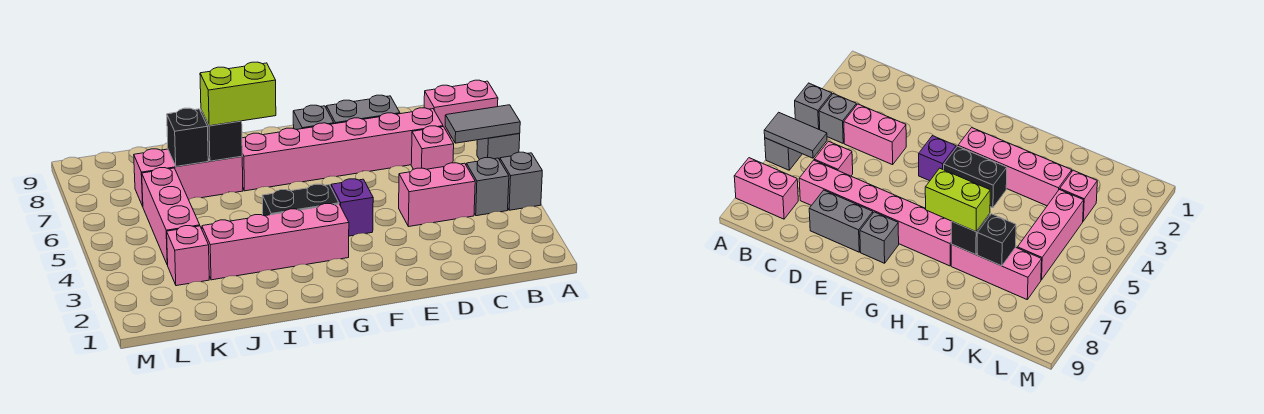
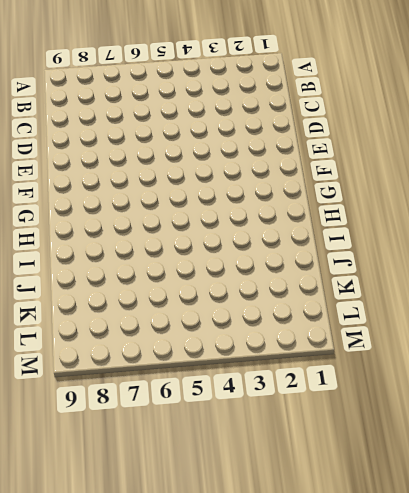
none -> grey brick A4 level 1
none -> grey brick A6 level 1
none -> pink brick A8:B8 level 1

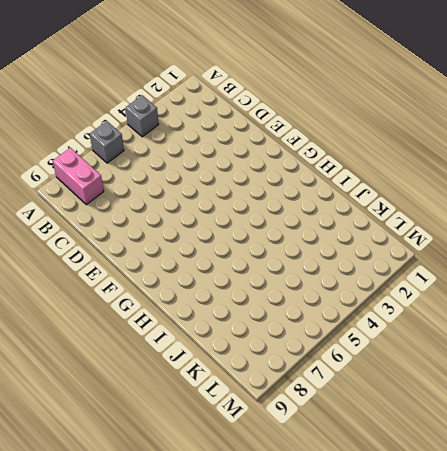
none -> grey brick B4 level 1
none -> pink brick C4:D4 level 1
none -> pink brick C6 level 1

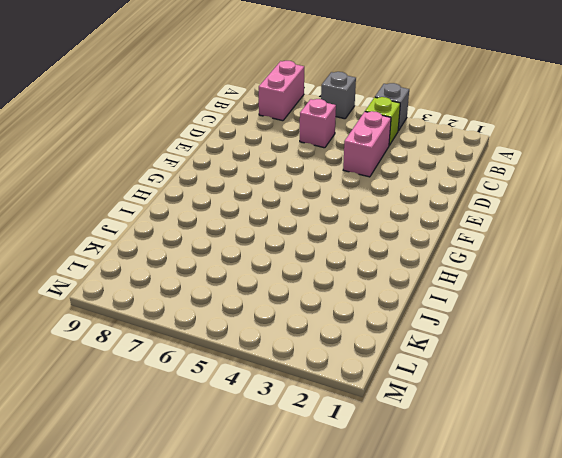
lime brick B4 level 1 -> grey brick B4 level 1
none -> pink brick C7:H7 level 1
none -> grey brick D8:E8 level 1
none -> purple brick F4 level 1

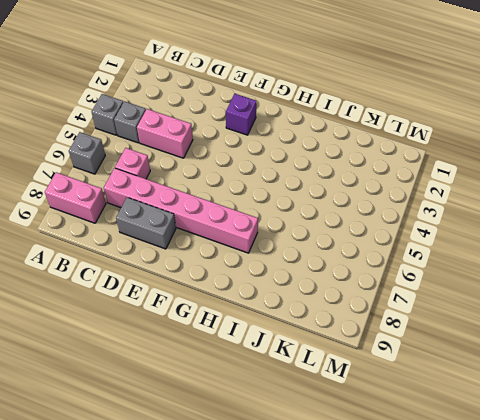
purple brick F2 level 1 -> purple brick F4 level 1
none -> grey brick F8 level 1
none -> pink brick G3:J3 level 1
none -> black brick G4:H4 level 1

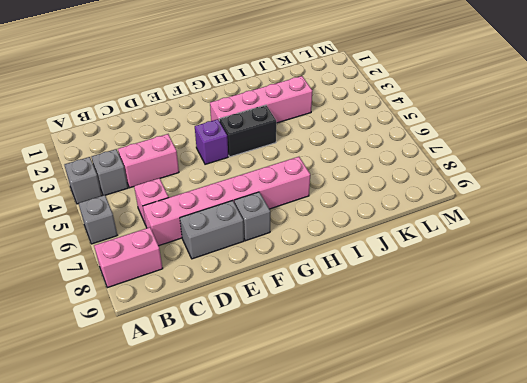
none -> pink brick I7:K7 level 1
none -> pink brick K3 level 1
none -> pink brick K4:K6 level 1

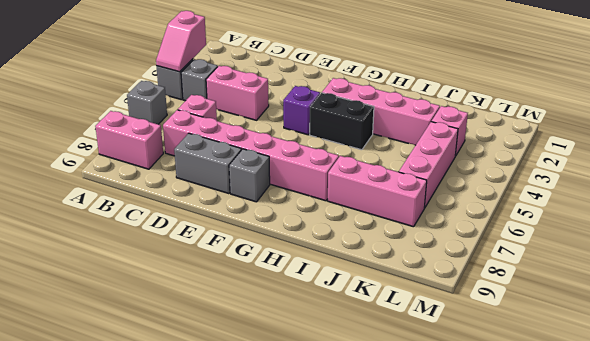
pink slope A3:A4 level 2 top 3 -> none
none -> grey tile A6:B6 level 2
none -> black brick I7 level 2
none -> black brick J7 level 2

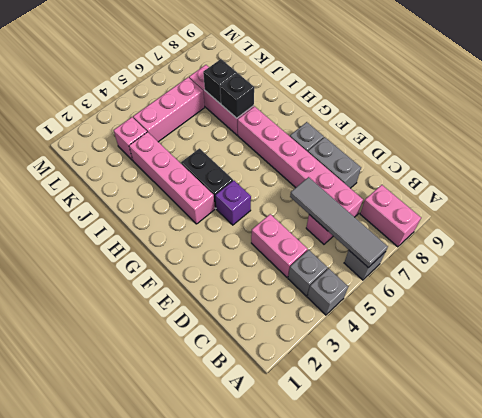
grey tile A6:D6 level 2 -> grey tile A6:B6 level 2
none -> lime brick H7:I7 level 3

